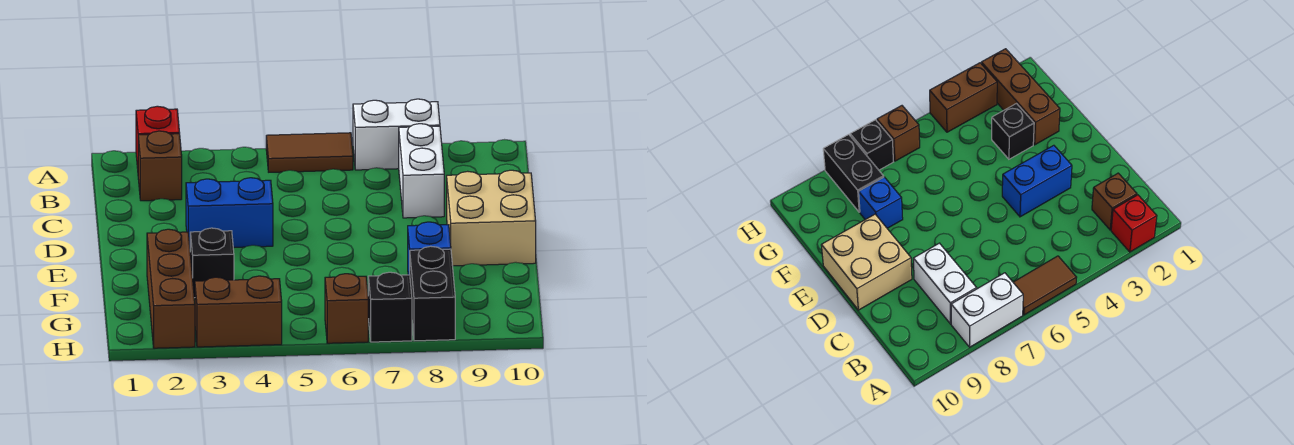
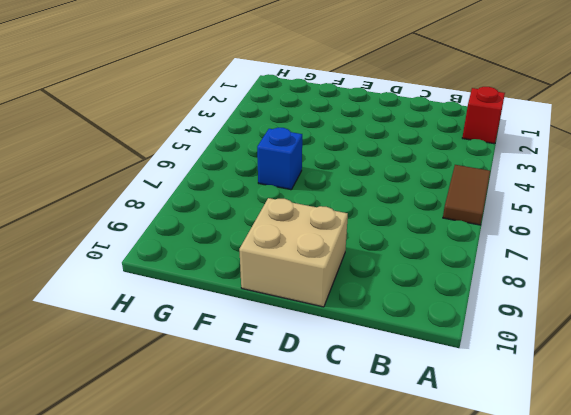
blue brick F6 level 1 -> blue brick F8 level 1
none -> white brick A7:A8 level 1
none -> brown brick B2 level 1
none -> white brick B8:C8 level 1

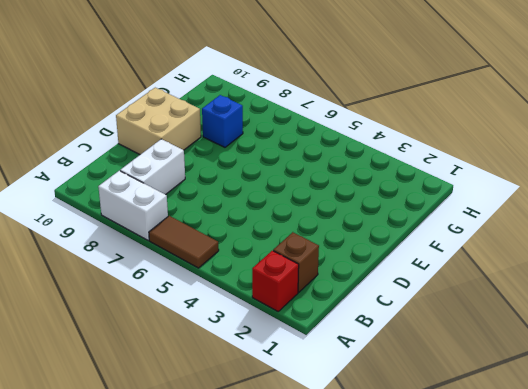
none -> blue brick D3:D4 level 1
none -> brown brick F2:H2 level 1
none -> black brick F3 level 1

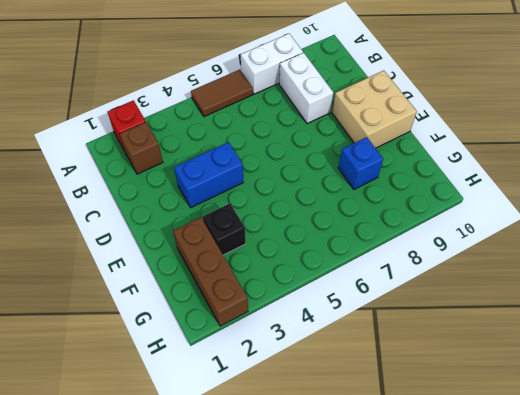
none -> black brick G8:H8 level 1
none -> brown brick H3:H4 level 1
none -> brown brick H6 level 1

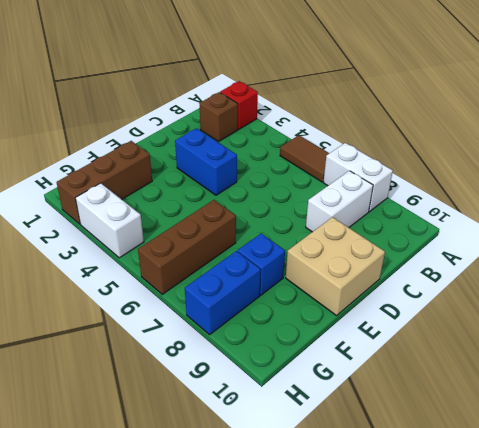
brown brick F6:H6 level 1 -> brown brick H6 level 1
blue brick G8:H8 level 1 -> black brick G8:H8 level 1
white brick H3:H4 level 1 -> brown brick H3:H4 level 1
none -> black brick F3 level 1
none -> black brick H7 level 1

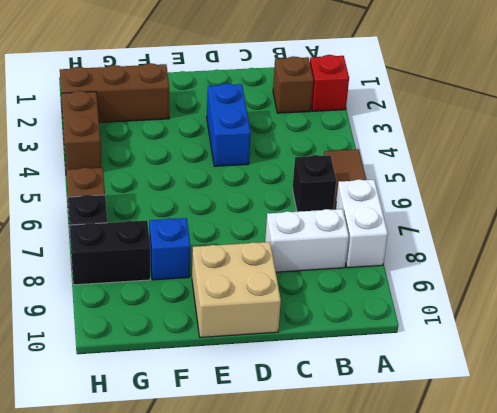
black brick B6 level 1 -> black brick F3 level 1

